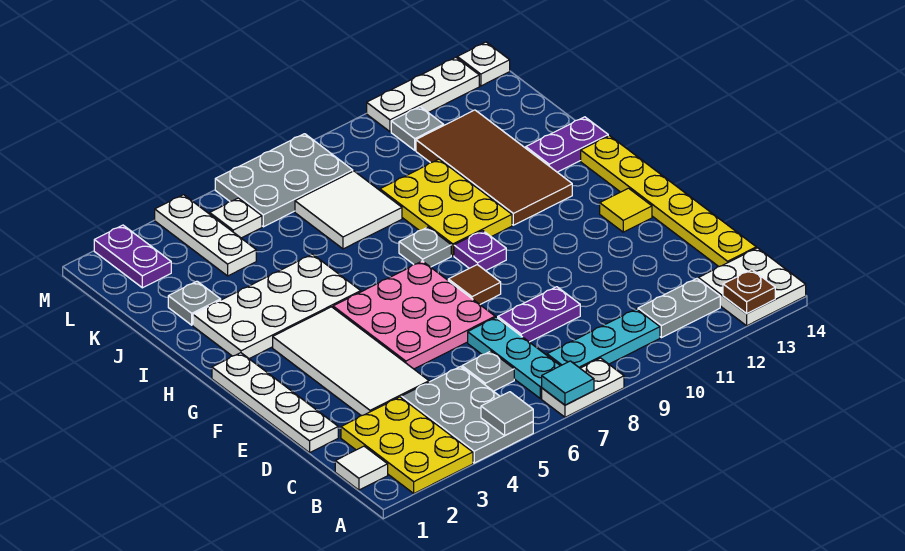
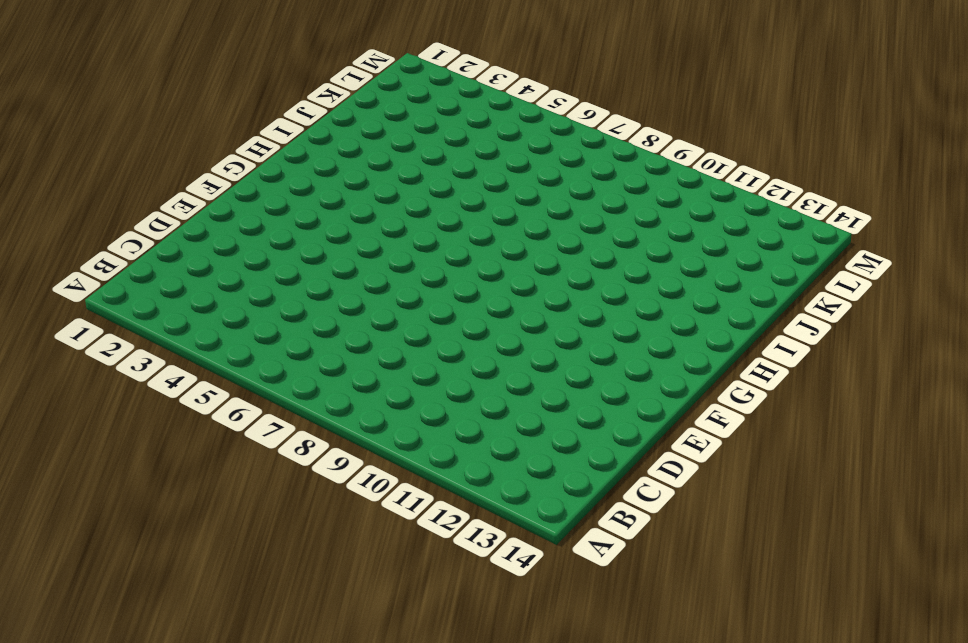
none -> yellow plate A2:C3 level 1
none -> grey plate A4:C5 level 1
none -> white plate A7:A8 level 1
none -> white plate A13:B14 level 1

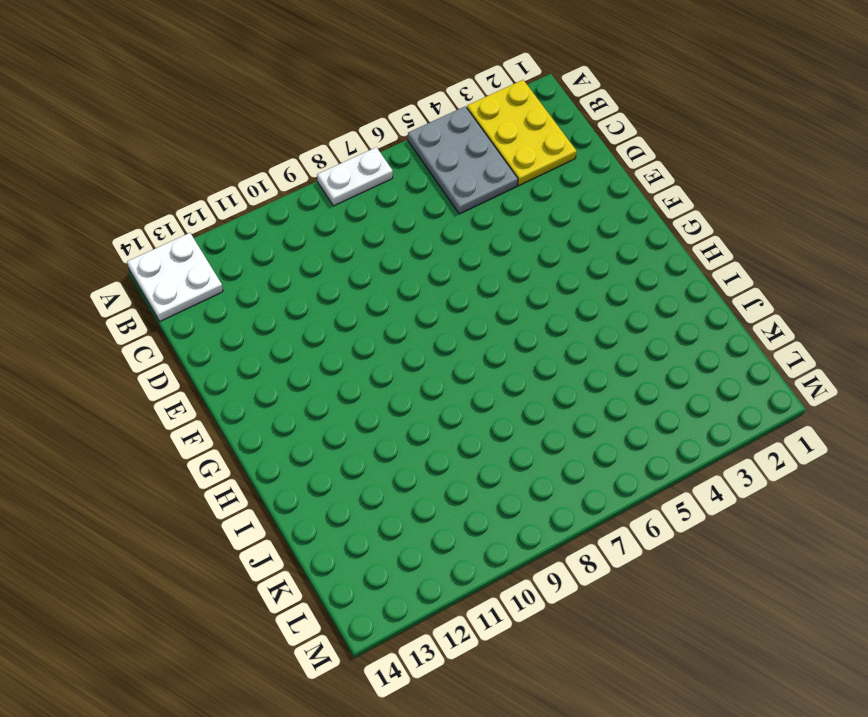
none -> white tile B1 level 1
none -> cyan plate B7:D7 level 1
none -> cyan plate B8:B10 level 1
none -> grey plate B11:B12 level 1

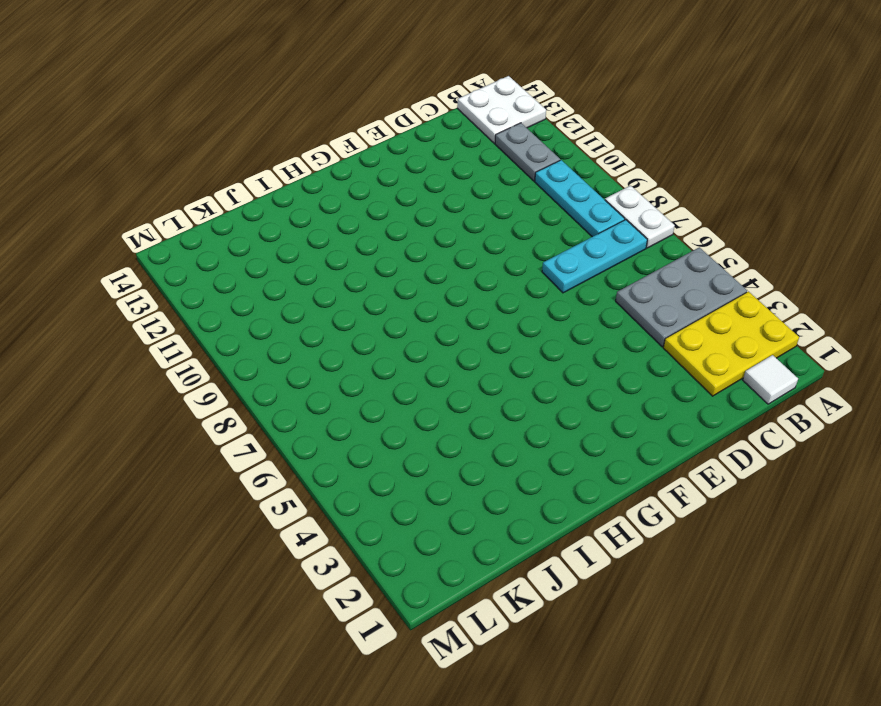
none -> grey plate C6 level 1
none -> yellow plate C14:H14 level 1
none -> white plate D1:G1 level 1
none -> white tile D3:G4 level 1

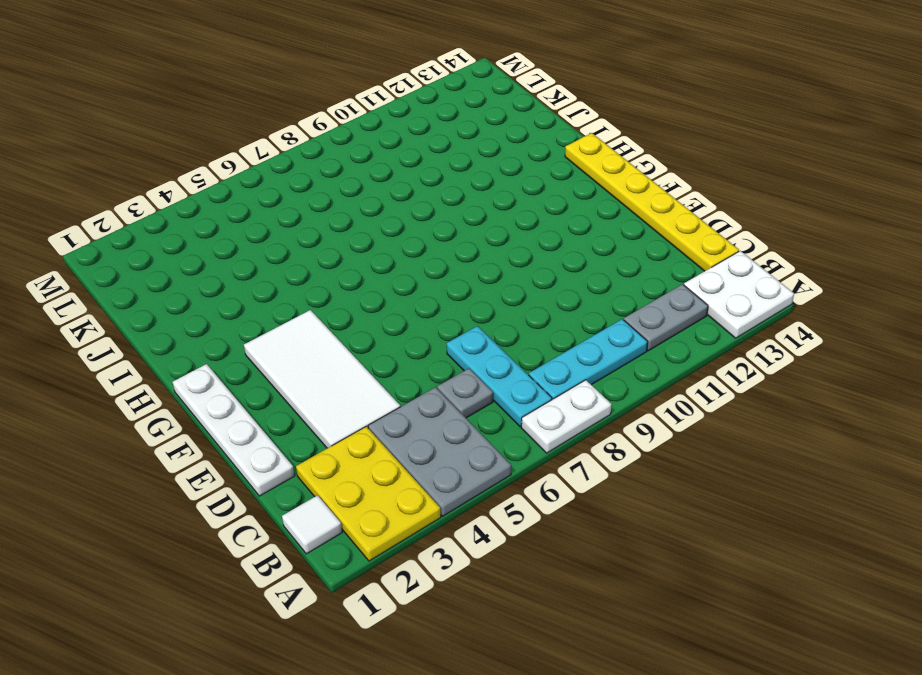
none -> purple plate D8:D9 level 1
none -> pink plate E5:G7 level 1
none -> brown tile F8 level 1
none -> yellow tile F13 level 1

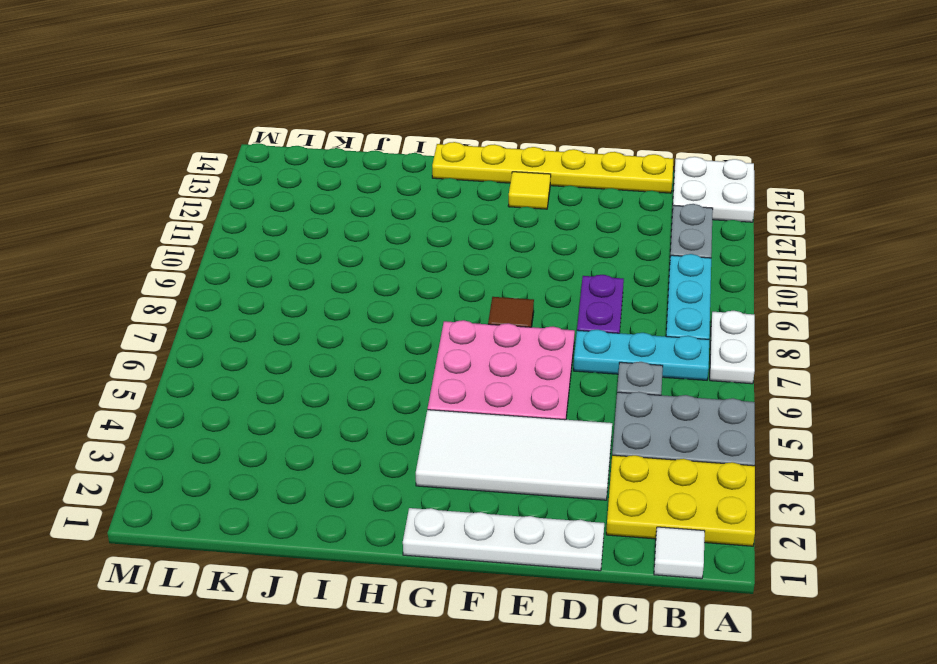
none -> purple plate G9 level 1
none -> white plate H2:I5 level 1
none -> grey plate H8 level 1
none -> yellow plate H9:J10 level 1

